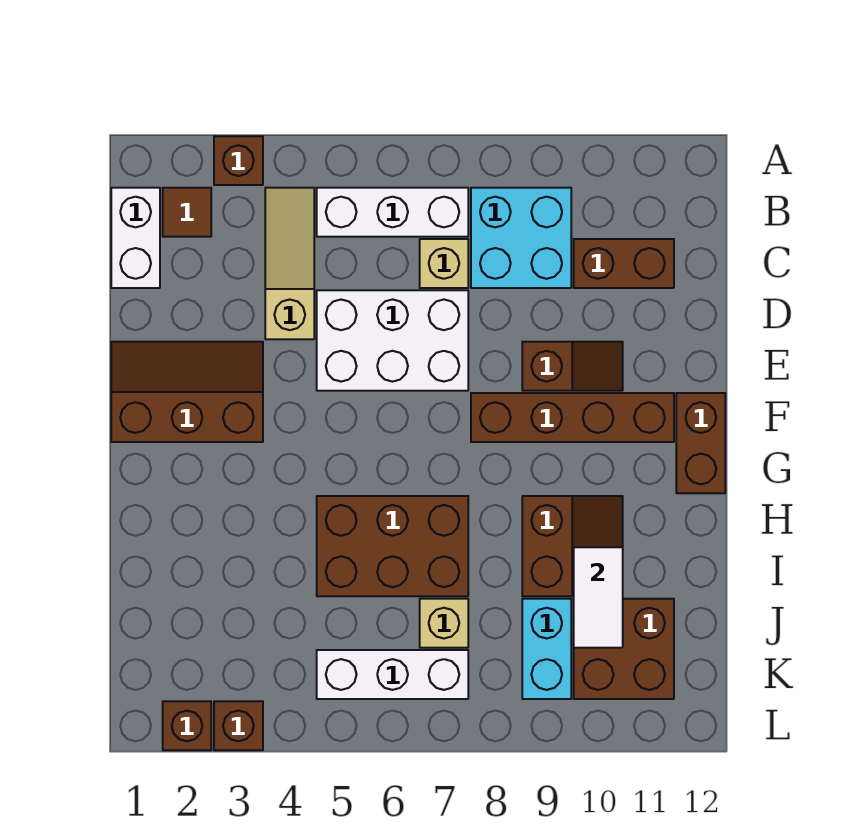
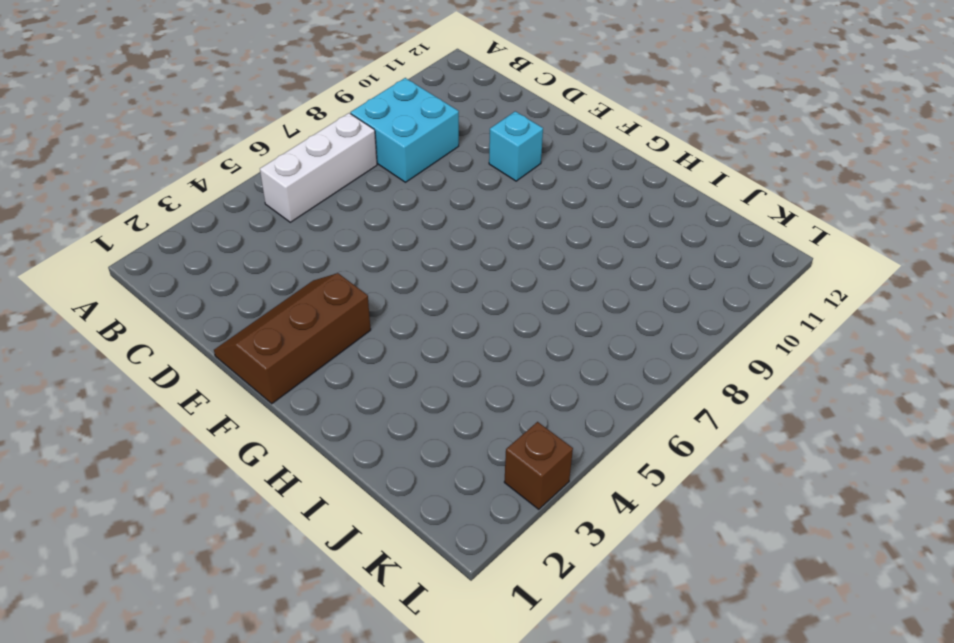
cyan brick E10 level 1 -> brown slope E9:E10 level 1 top 9
none -> brown brick A3 level 1
none -> white brick B1:C1 level 1
none -> brown tile B2 level 1

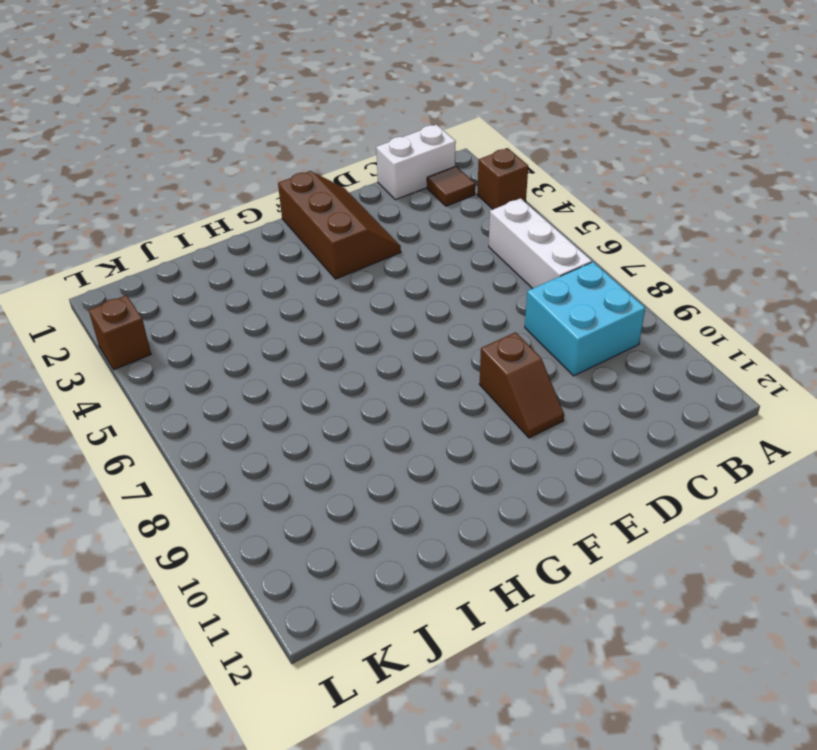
none -> tan slope B4:D4 level 1 top D
none -> tan brick C7 level 1
none -> brown brick C10:C11 level 1

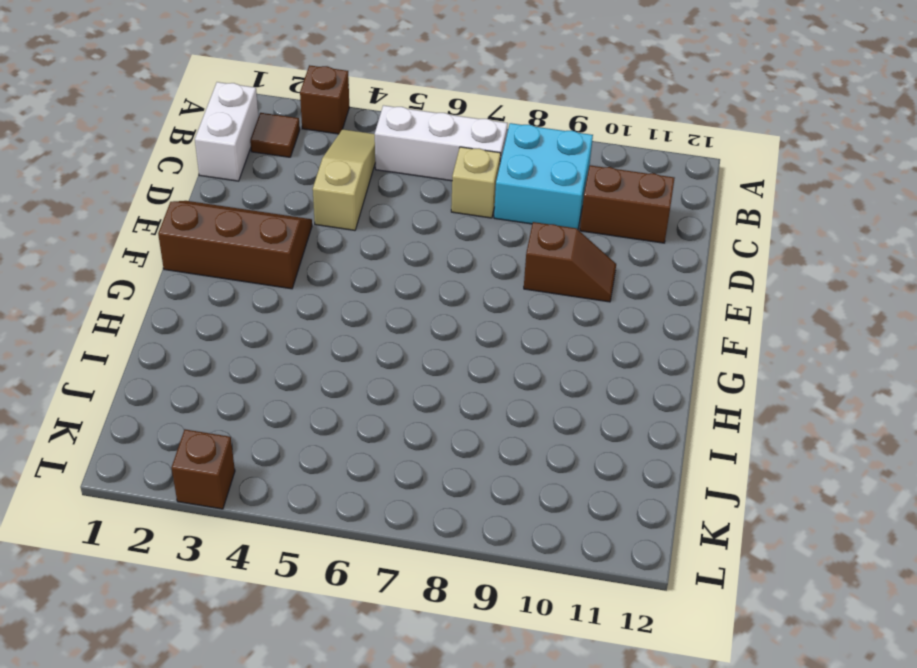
none -> white brick D5:E7 level 1
none -> brown brick F8:F11 level 1
none -> brown brick F12:G12 level 1

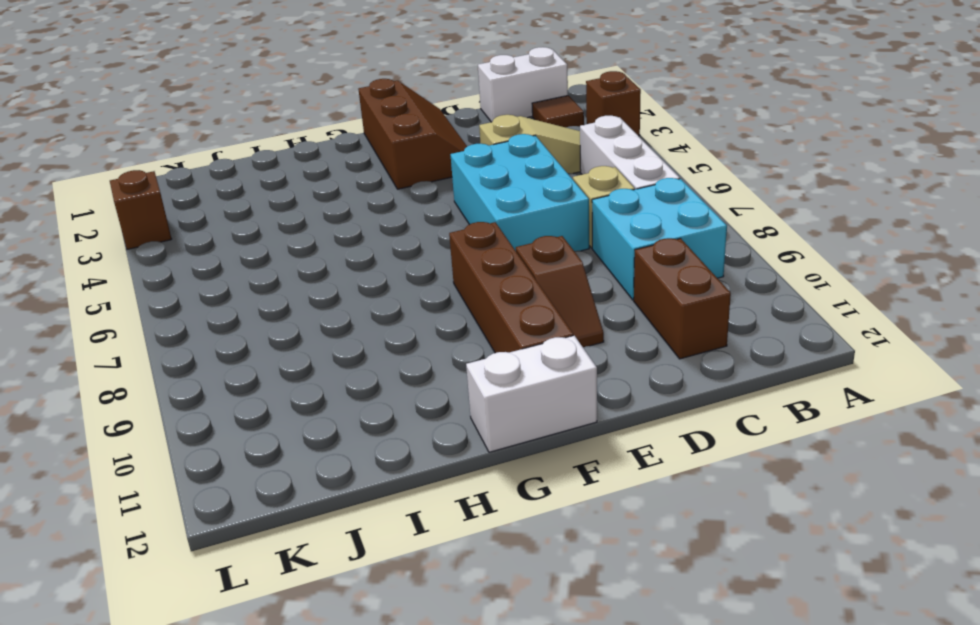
cyan brick D5:E7 level 1 -> white brick D5:E7 level 1
white brick F12:G12 level 1 -> brown brick F12:G12 level 1
none -> brown brick H5:I7 level 1
none -> brown slope H9:I10 level 1 top 9
none -> tan brick J7 level 1

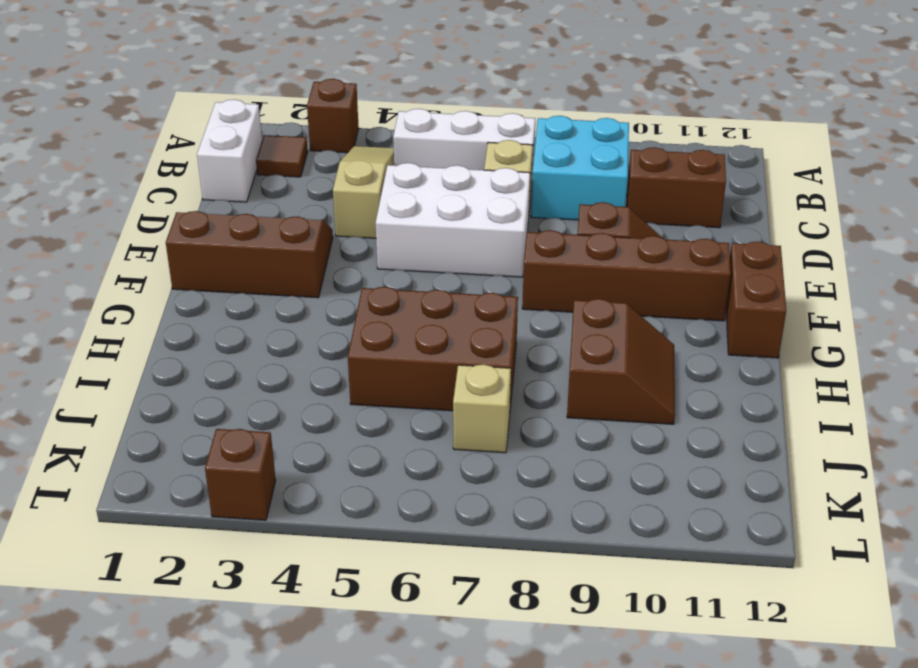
none -> cyan brick J9:K9 level 1
none -> brown brick J10:K11 level 1
none -> white brick K5:K7 level 1

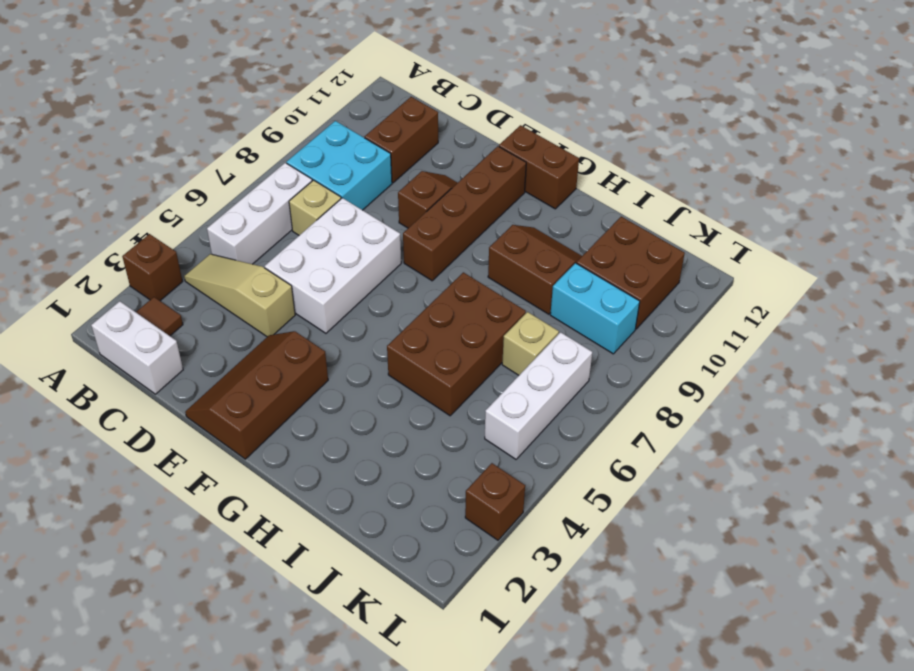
none -> brown brick L2 level 1
none -> white tile I10:J10 level 2

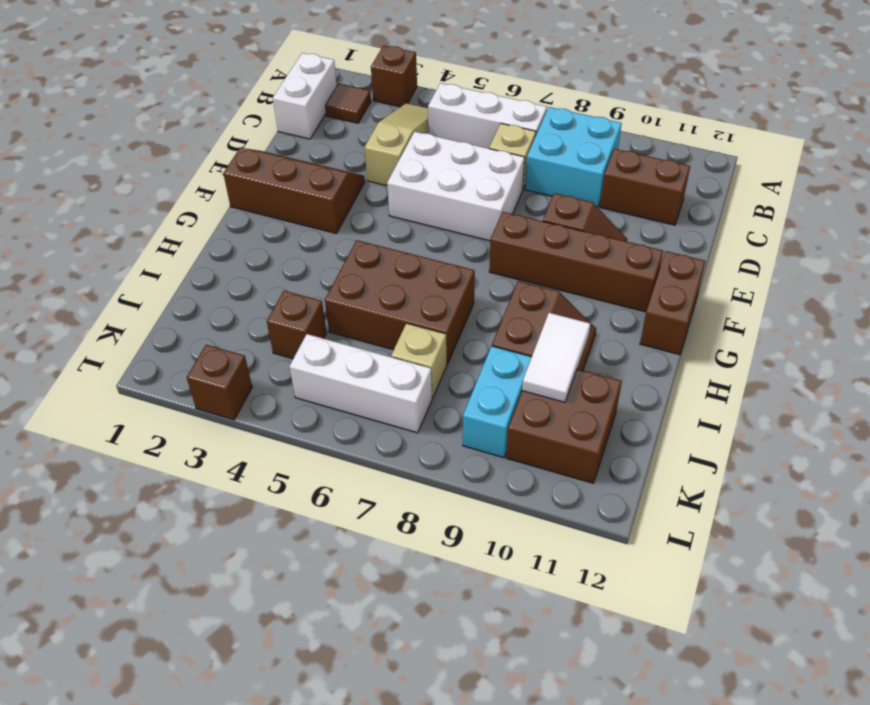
brown brick J4 level 1 -> brown brick L2 level 1

